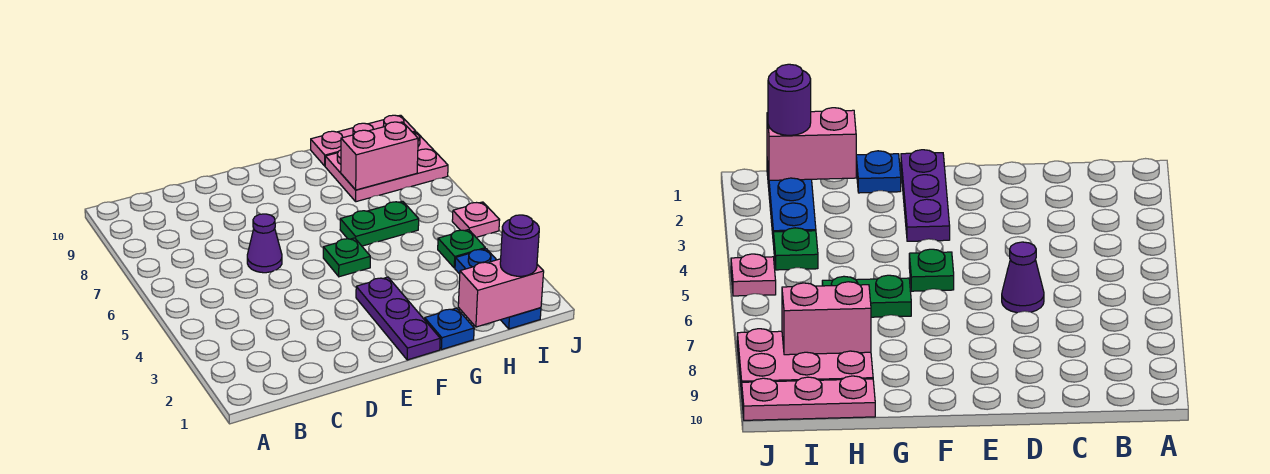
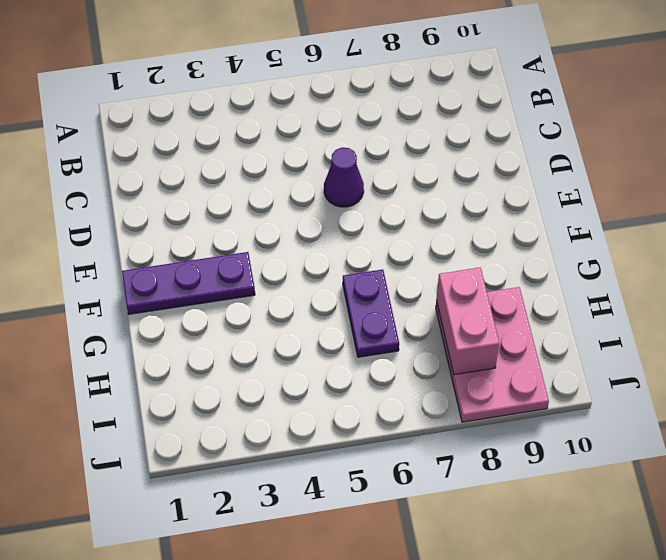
purple plate G6:H6 level 1 -> green plate G6:H6 level 1
none -> green plate F5 level 1
none -> blue plate G1 level 1
none -> pink plate H10:J10 level 1

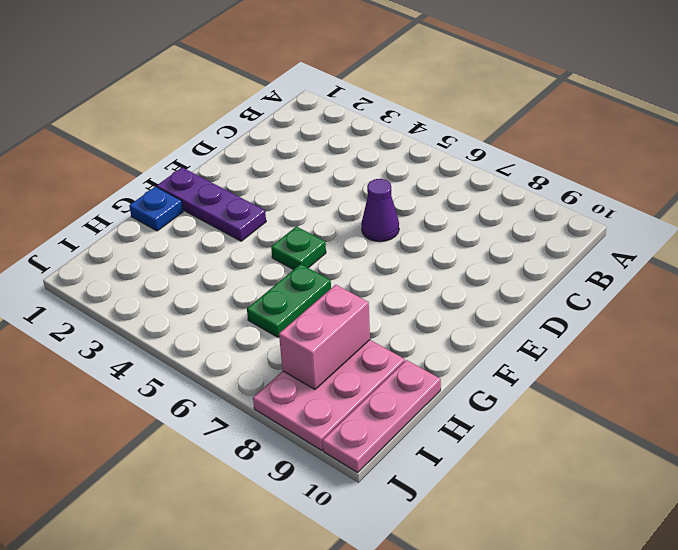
none -> blue plate I1:I3 level 1
none -> green plate I4 level 1
none -> pink plate J5 level 1

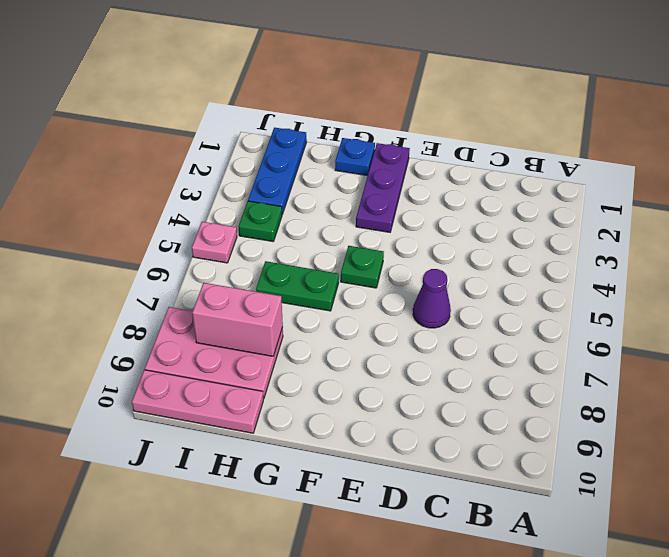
none -> pink brick H1:I1 level 2
none -> purple round brick I1 level 3

